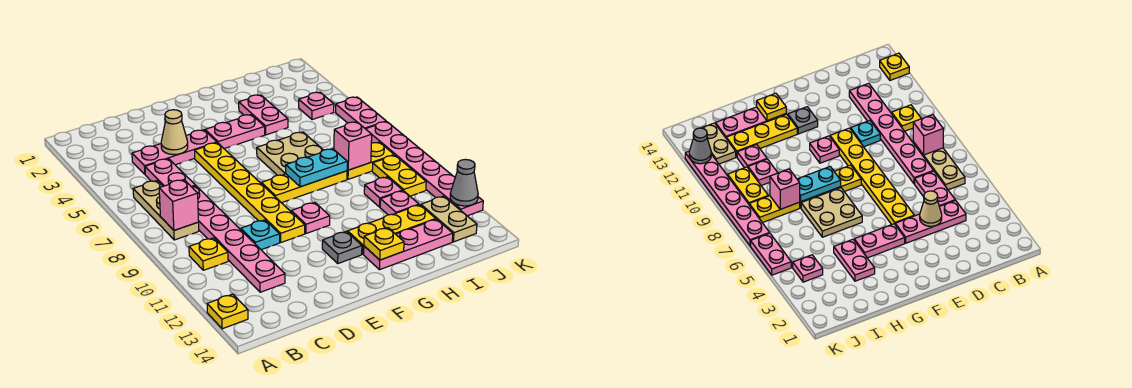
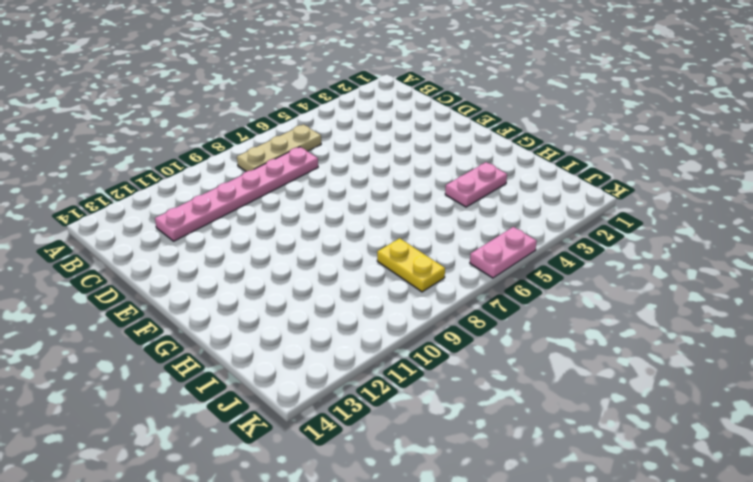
none -> yellow plate A13 level 1
none -> yellow plate B10 level 1
none -> pink plate C4:E4 level 1
none -> pink plate C5:C6 level 1

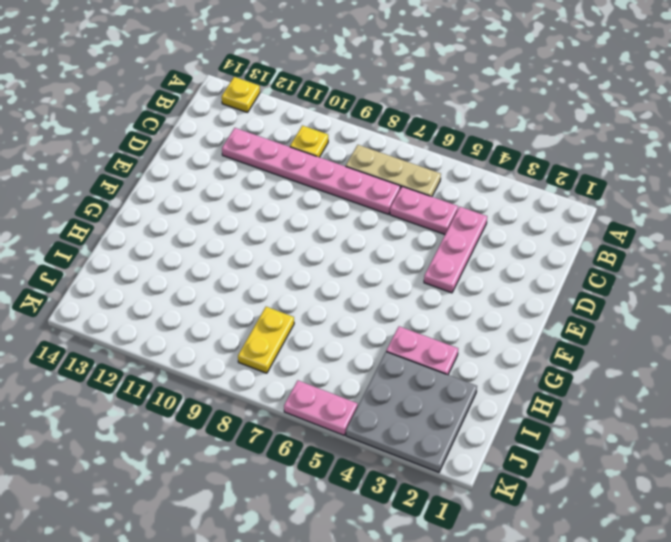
grey plate I2:K4 level 1 -> pink plate J4 level 1
none -> cyan plate D10 level 1
none -> yellow plate E5:E10 level 1
none -> pink plate F4:G4 level 1
none -> yellow plate F8:H8 level 1

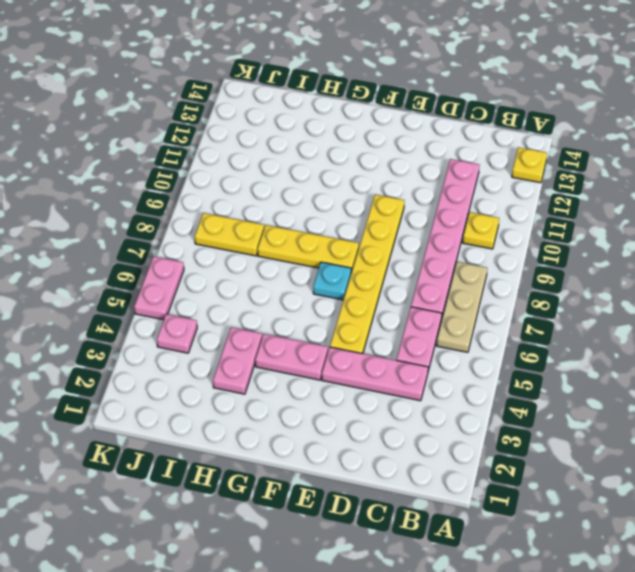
cyan plate F7 level 1 -> cyan plate D10 level 1
none -> pink plate F10 level 1
none -> grey plate F12 level 1
none -> tan plate G6:H7 level 1
none -> yellow plate G12:I12 level 1

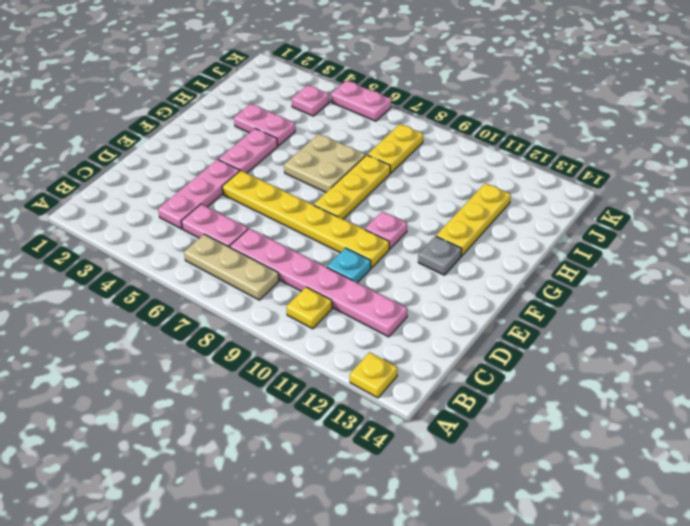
none -> pink plate G13:I13 level 1
none -> pink plate I10 level 1
none -> pink plate I11 level 1
none -> yellow plate J9:J10 level 1

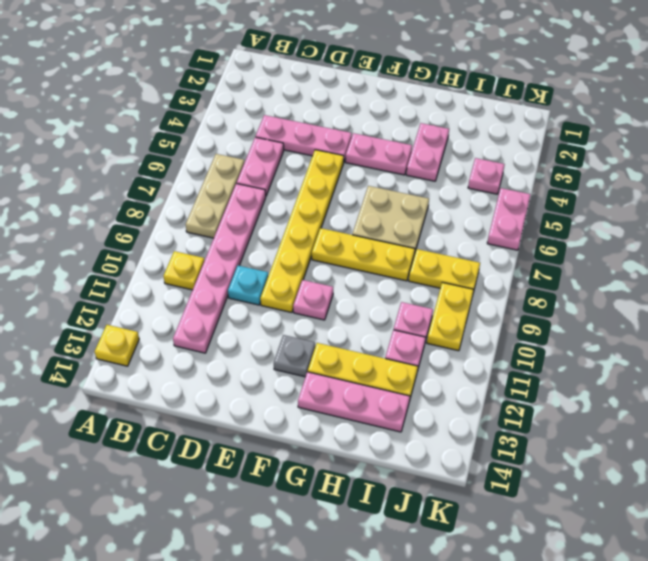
none -> tan plate J12:J13 level 1
none -> pink plate K7:K12 level 1
none -> pink brick B8 level 2
none -> tan cone D4 level 2

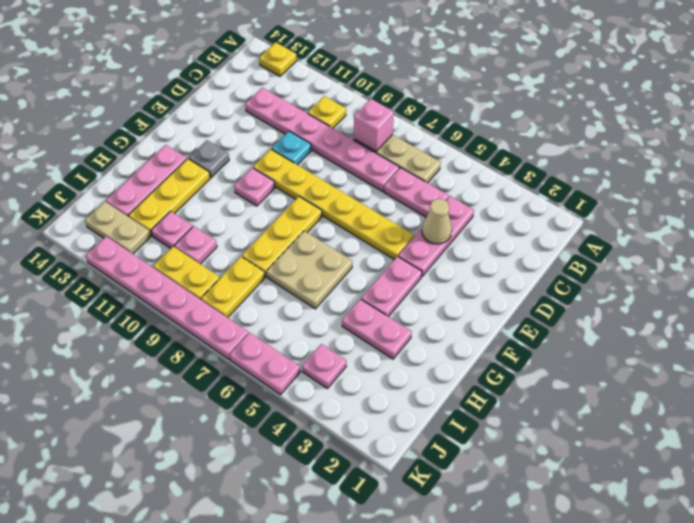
none -> cyan plate G8:H8 level 2
none -> yellow plate G13 level 2
none -> pink brick I8 level 2
none -> grey cone K12 level 2

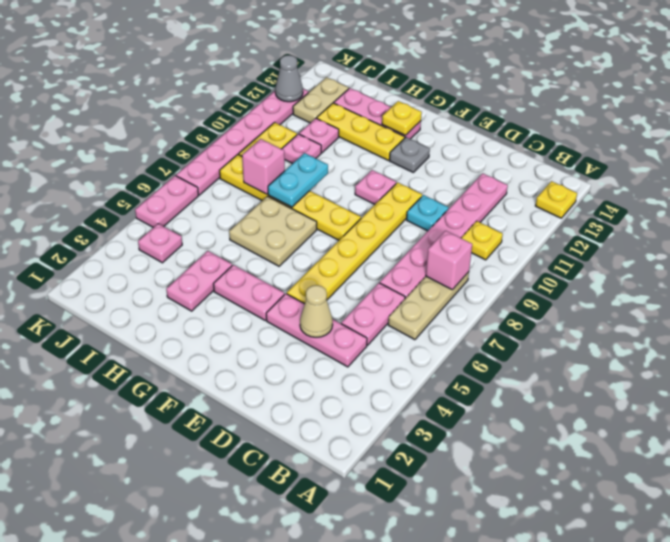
cyan plate H8:H9 level 2 -> cyan plate G8:H8 level 2

